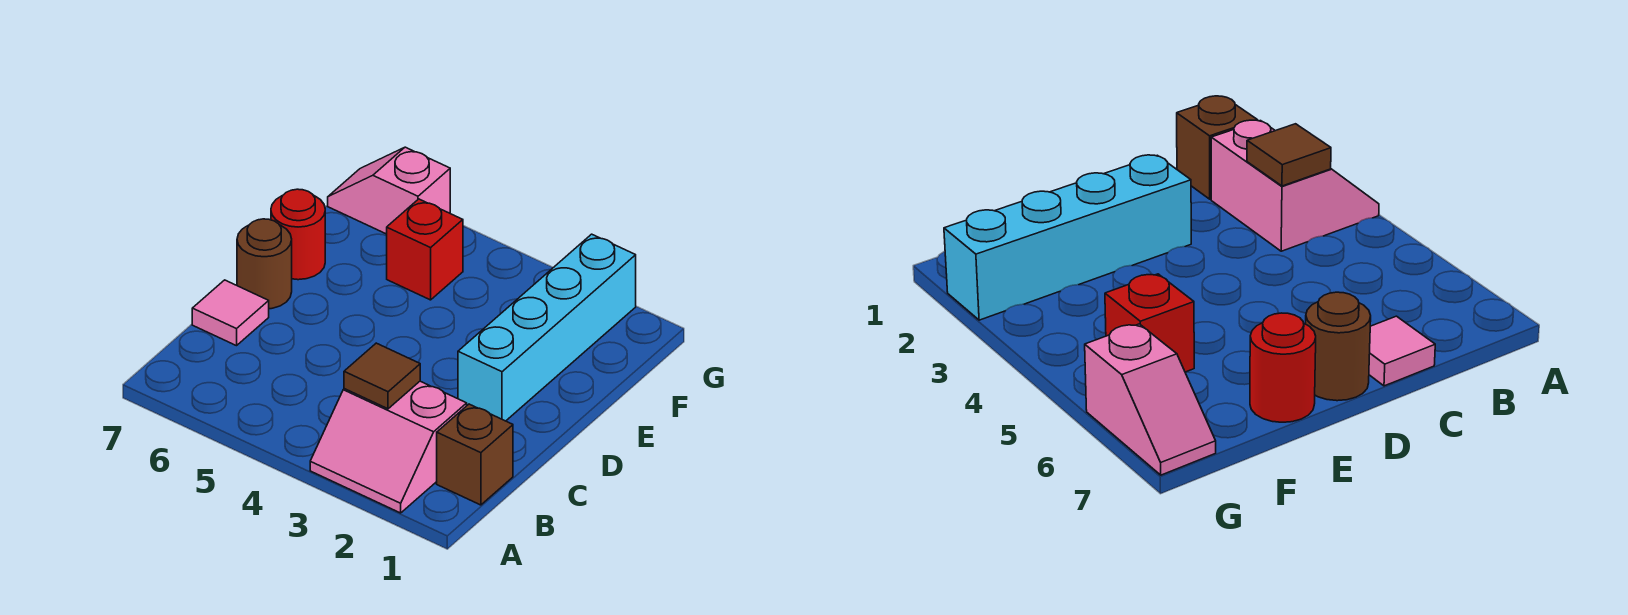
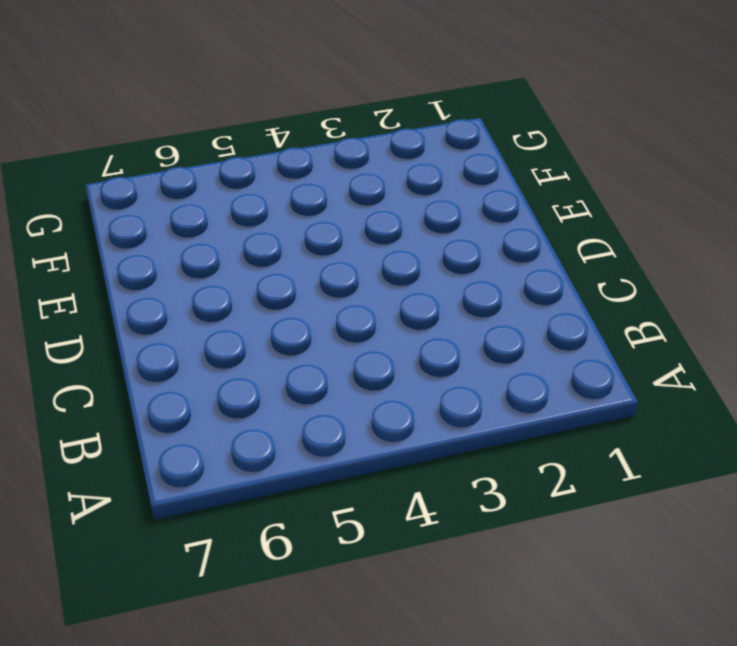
none -> pink slope A2:B3 level 1 top B
none -> brown brick B1 level 1

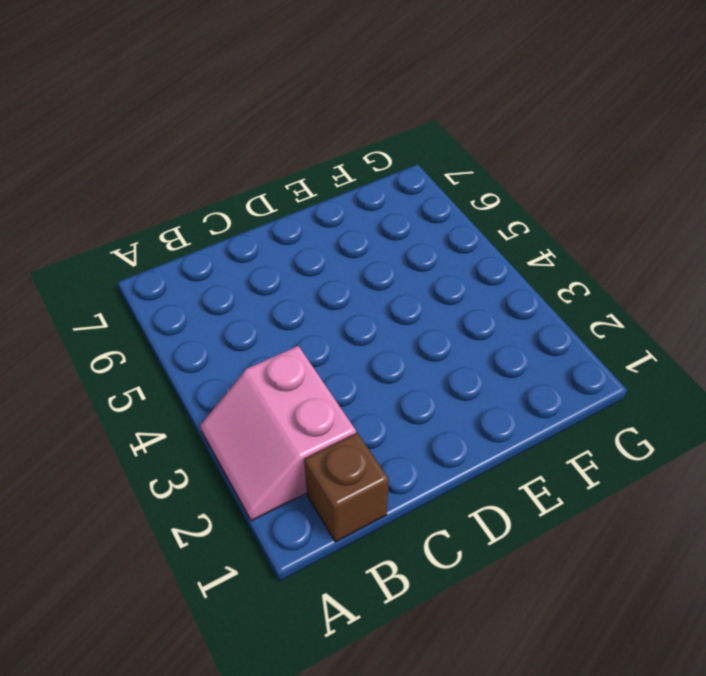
none -> pink tile C7 level 1
none -> cyan brick D2:G2 level 1

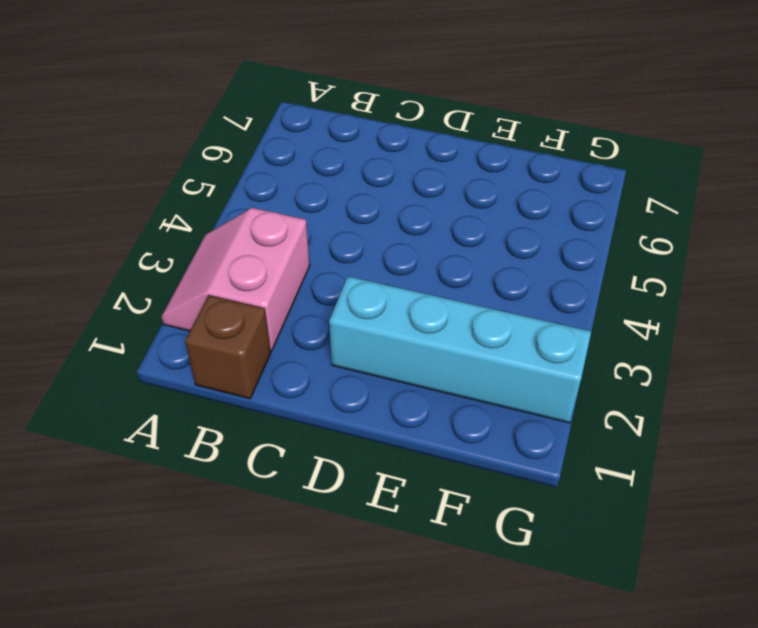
none -> pink tile C7 level 1
none -> brown round brick D7 level 1

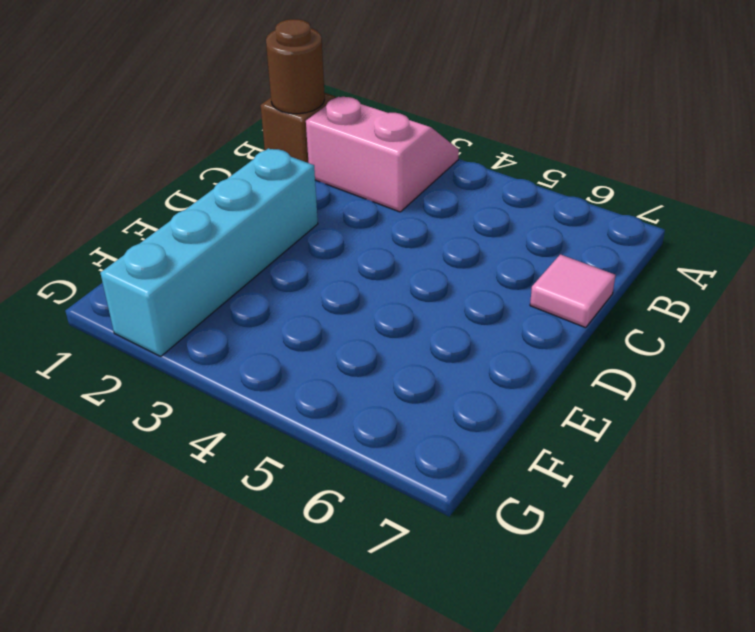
brown round brick B1 level 2 -> brown round brick D7 level 1
none -> red round brick E7 level 1
none -> red brick F5 level 1

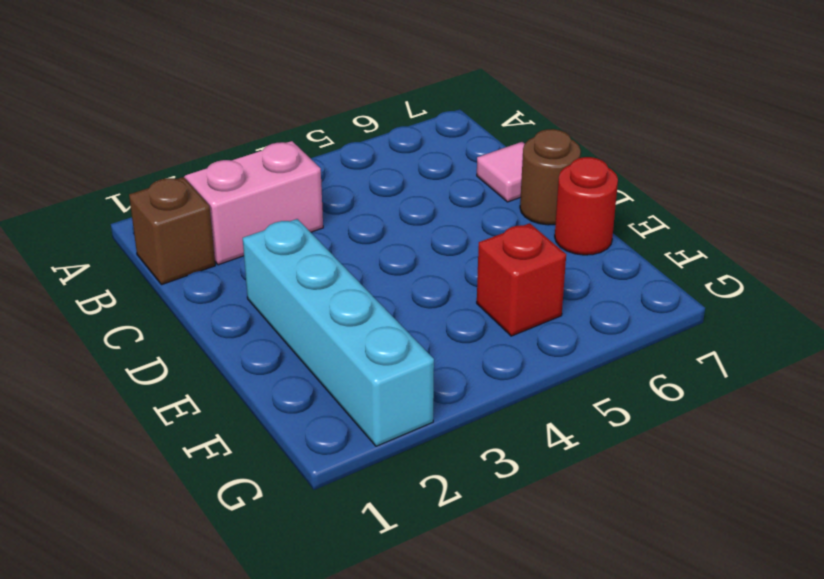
none -> pink slope G6:G7 level 1 top 6
none -> brown tile B3 level 2

